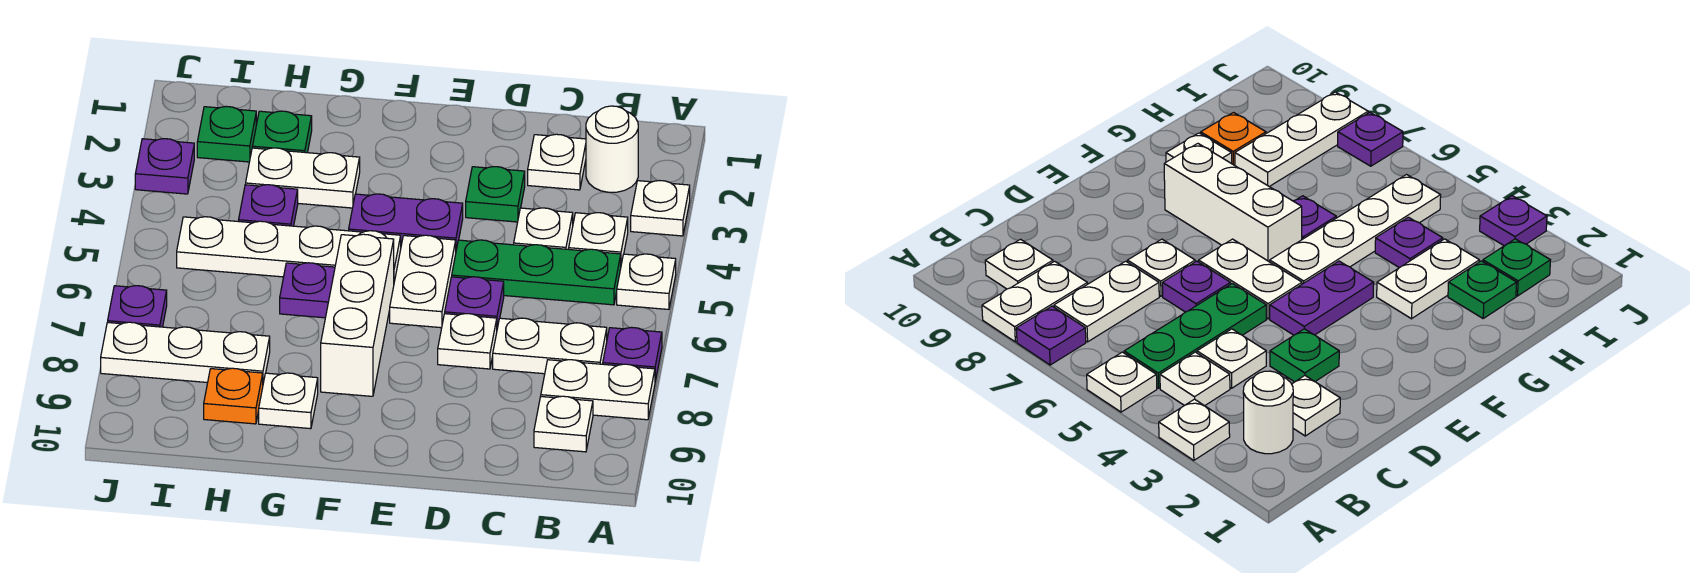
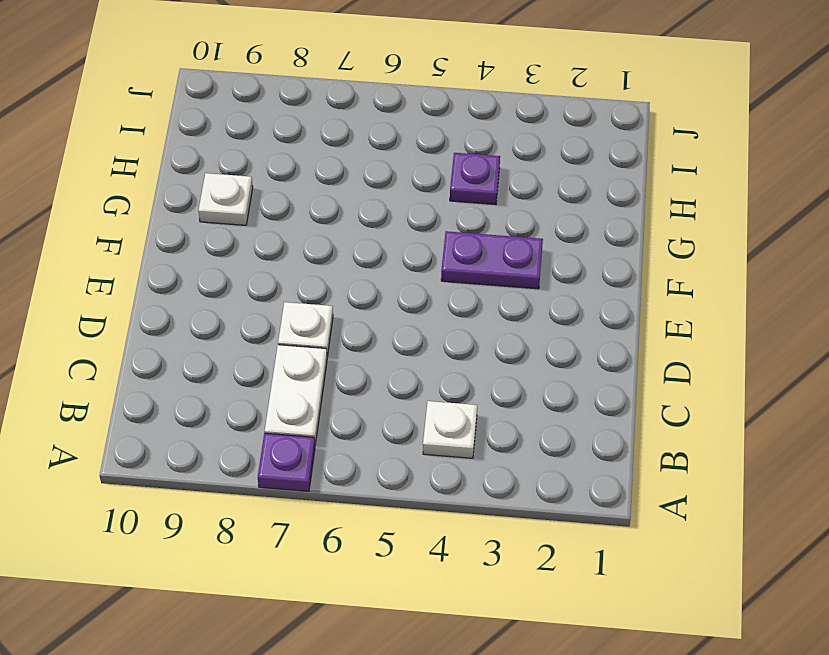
purple plate F3:F4 level 1 -> purple plate E4:F4 level 1
none -> white plate A3 level 1
none -> white plate A5 level 1
none -> white plate A8:B8 level 1

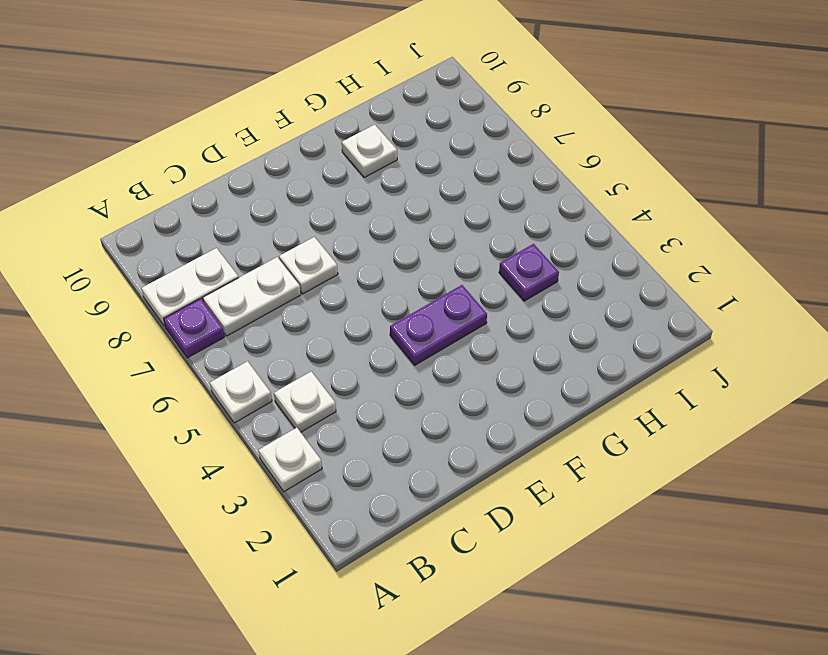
none -> white round brick B2 level 1
none -> green plate B5:D5 level 1
none -> white plate B9 level 1

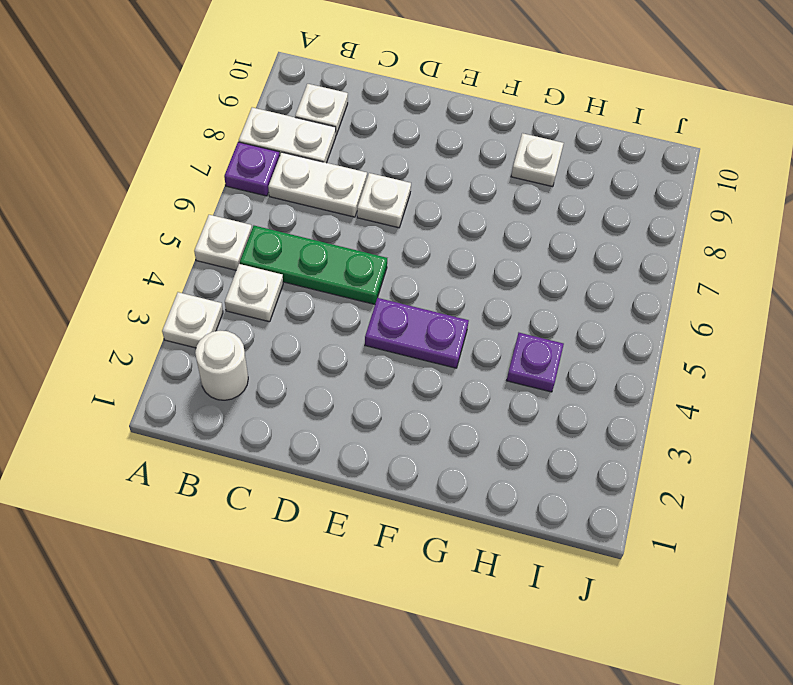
none -> white plate C2 level 1
none -> white plate C4 level 1
none -> green plate D3 level 1

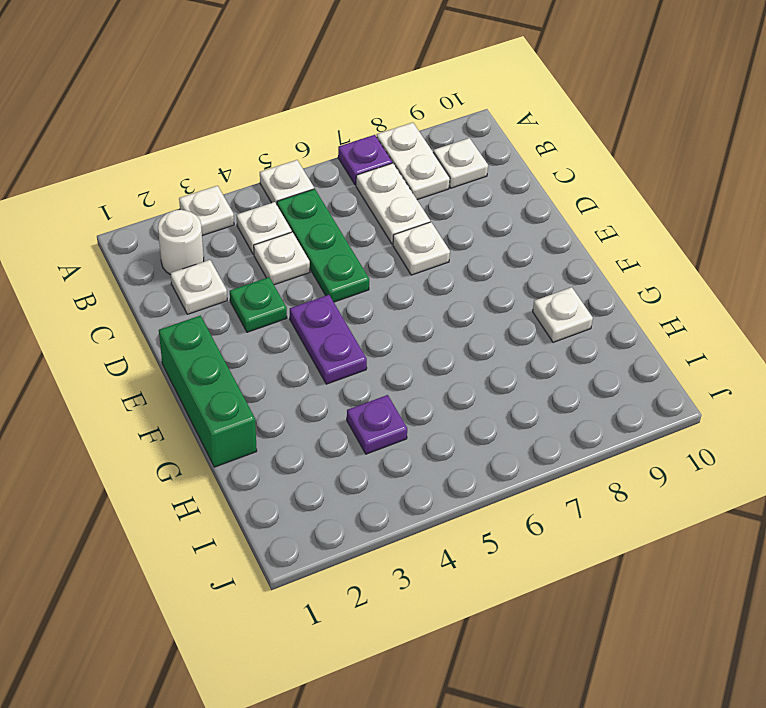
green brick E1:G1 level 1 -> none
none -> purple plate D6 level 1
none -> white plate E5:E6 level 1
none -> white plate F5:I5 level 1

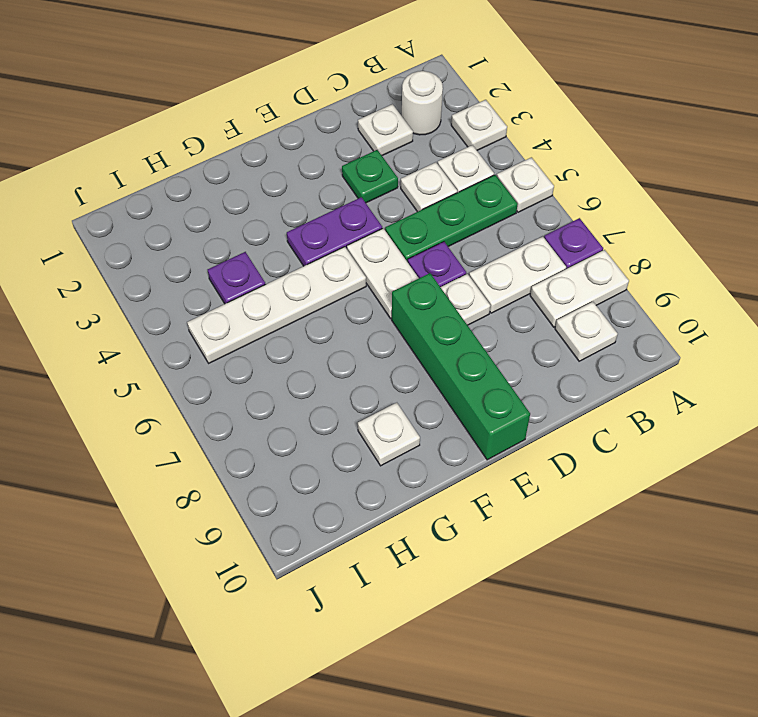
green brick E7:E10 level 1 -> none
none -> white brick F6:F8 level 1
none -> white plate G3:H3 level 1
none -> purple plate G6 level 1

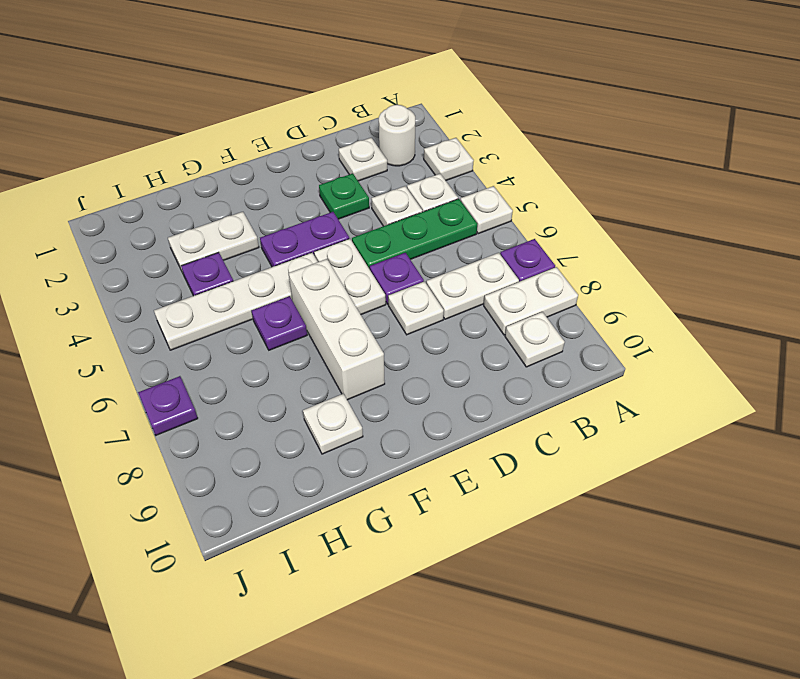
none -> green plate H2 level 1
none -> white plate H8:J8 level 1
none -> orange plate H9 level 1

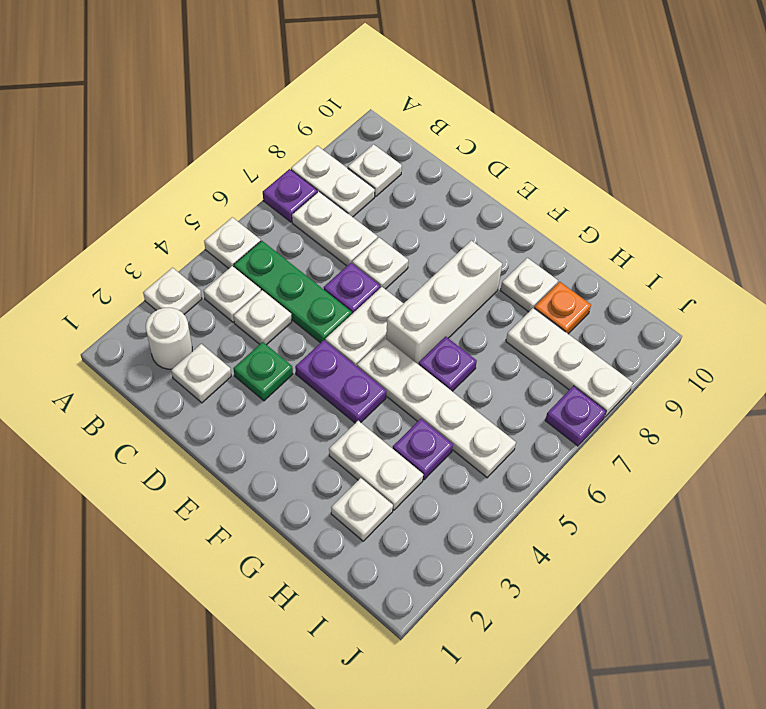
white plate H2 level 1 -> green plate H2 level 1
none -> green plate I2 level 1
none -> purple plate J3 level 1

